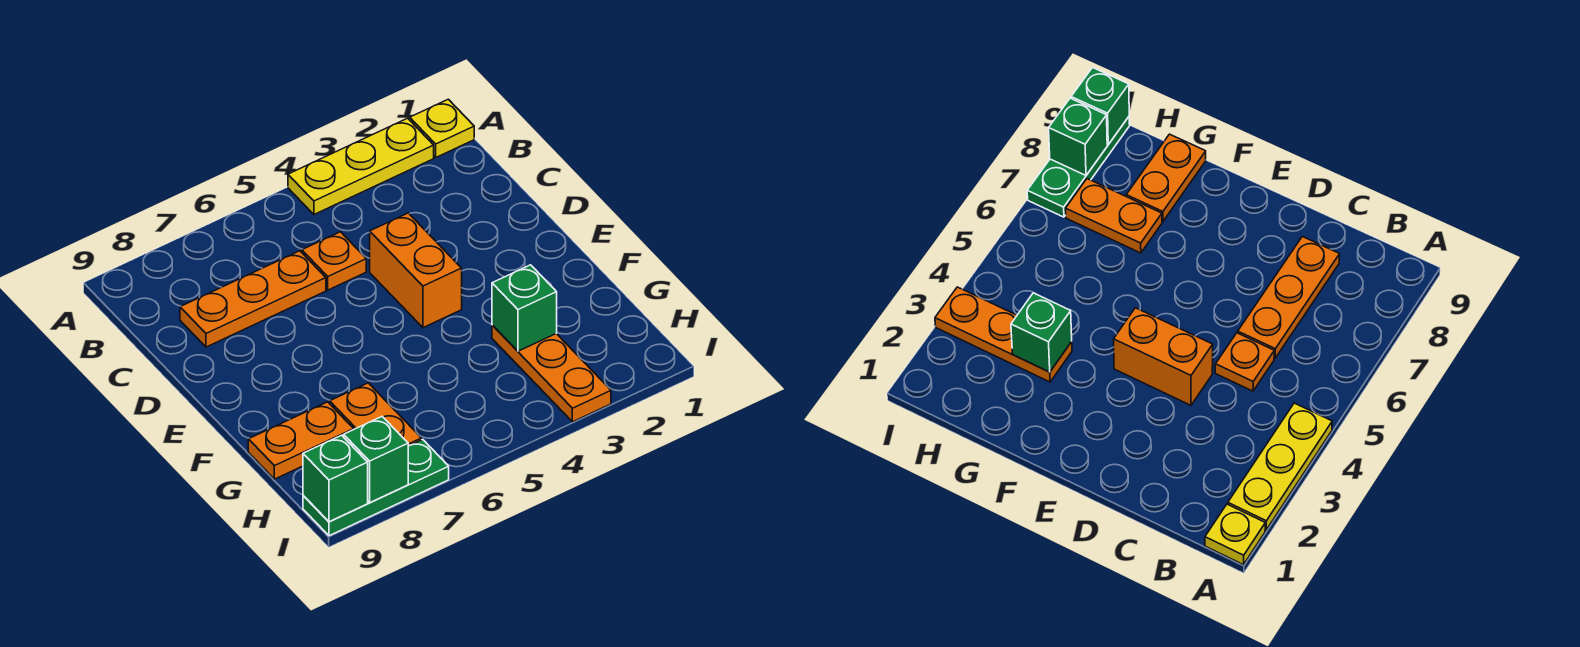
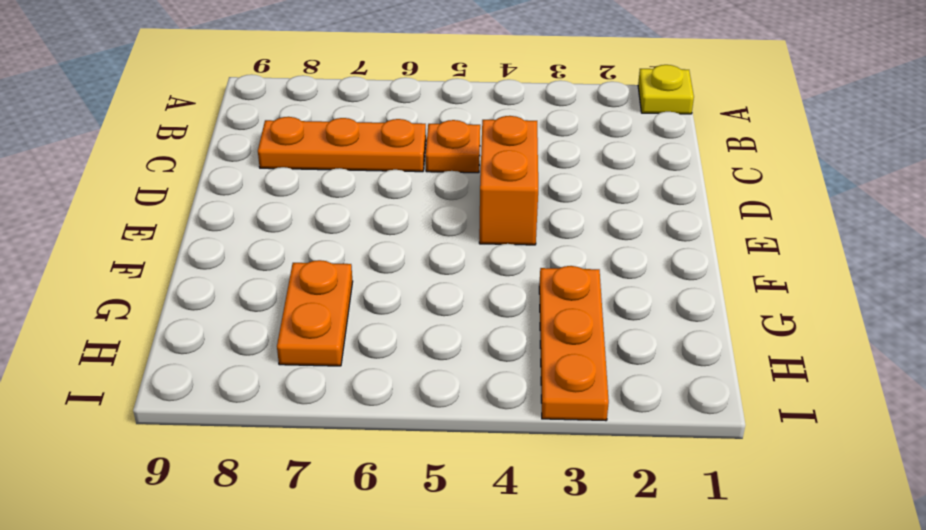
none -> yellow plate A2:A4 level 1
none -> orange plate G8:G9 level 1
none -> green plate I7:I9 level 1

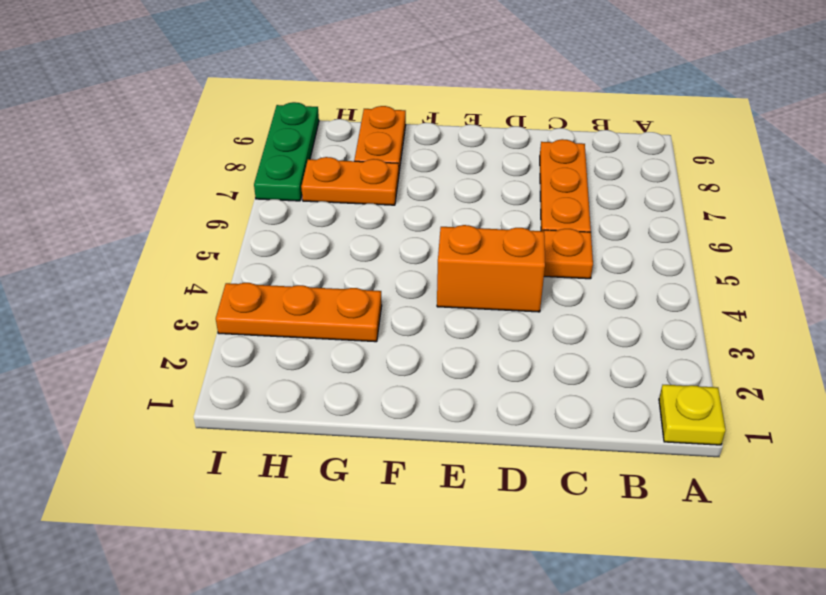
none -> yellow plate A2:A4 level 1
none -> green brick G3 level 2
none -> green brick I8 level 2

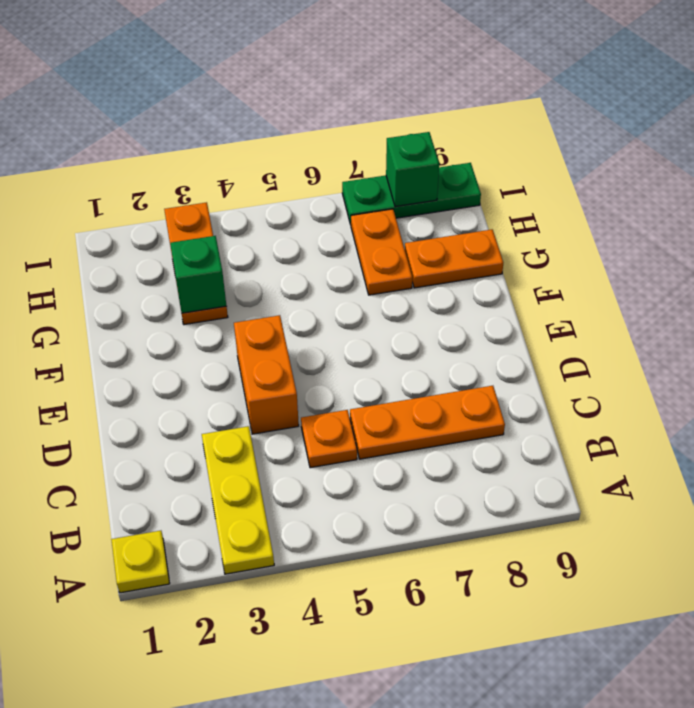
yellow plate A3:C3 level 1 -> yellow plate A2:A4 level 1
none -> green brick I9 level 2

